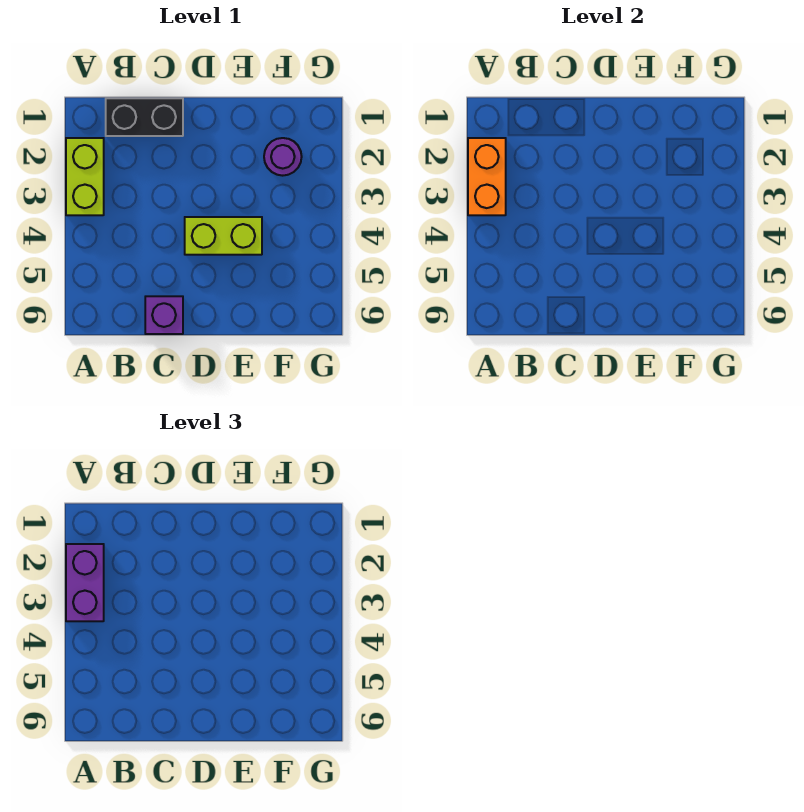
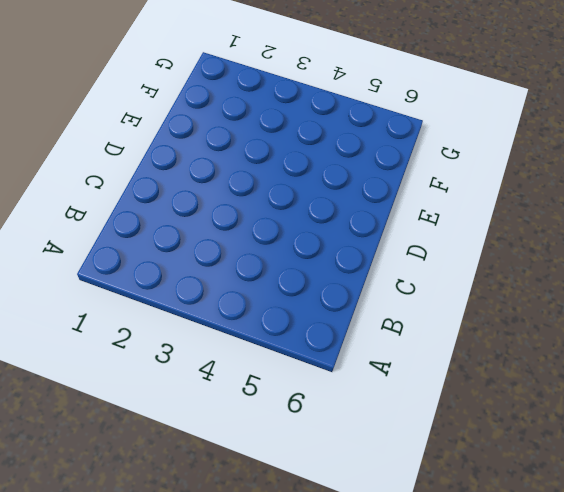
none -> lime brick A2:A3 level 1
none -> black brick B1:C1 level 1

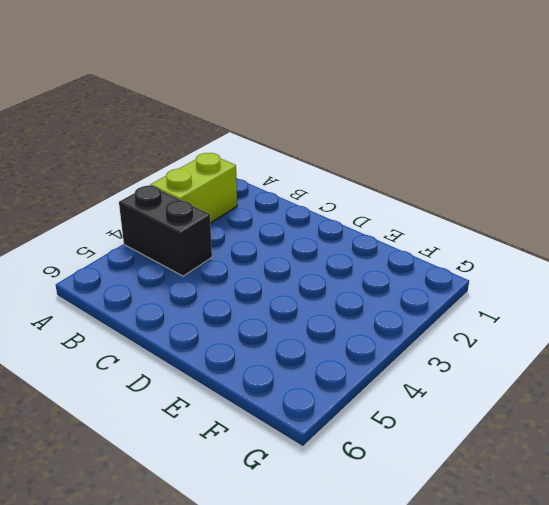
black brick A4:B4 level 1 -> black brick B1:C1 level 1
none -> purple brick C6 level 1
none -> lime brick D4:E4 level 1

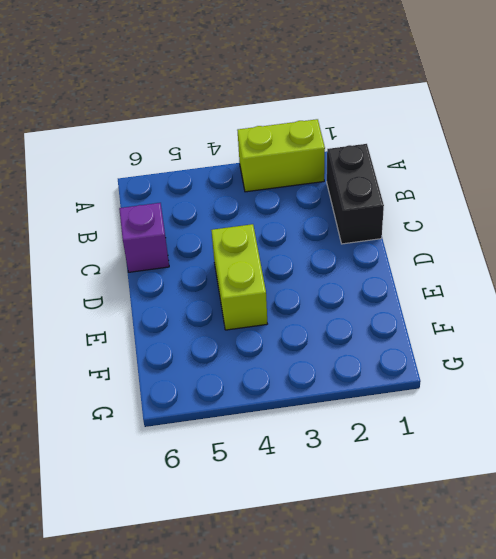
none -> purple round brick F2 level 1
none -> orange brick A2:A3 level 2

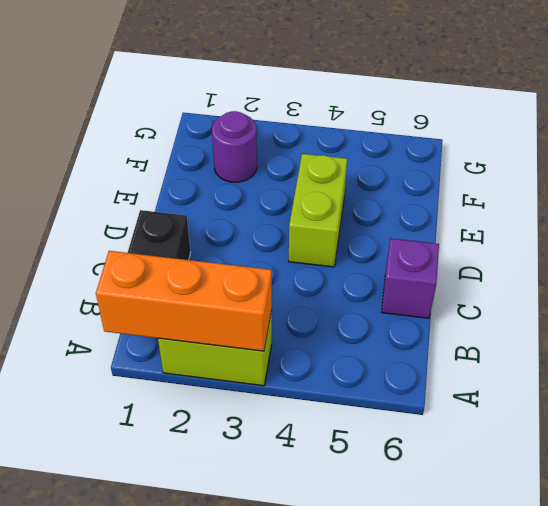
orange brick A1:A3 level 2 -> orange brick A2:A3 level 2
none -> purple brick A2:A3 level 3

